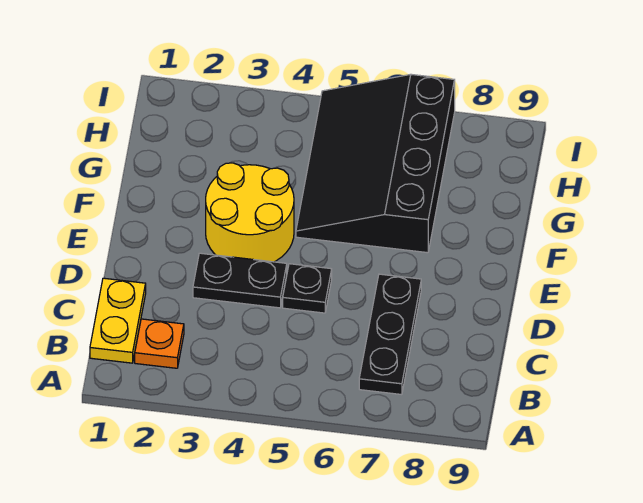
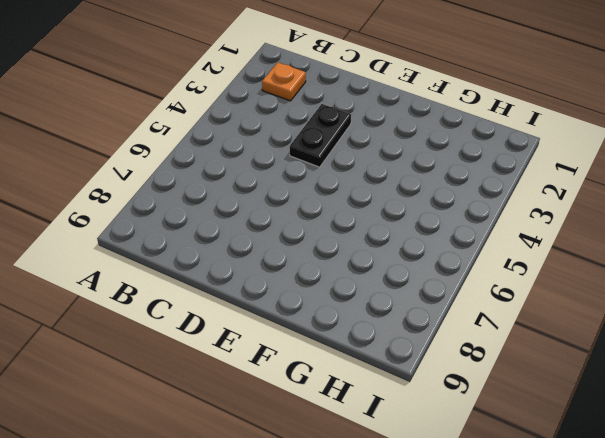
none -> yellow plate B1:C1 level 1
none -> black plate B7:D7 level 1

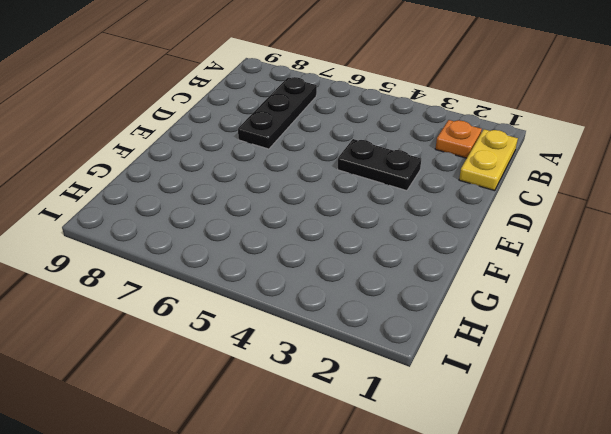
none -> black plate D5 level 1
none -> yellow round brick E3:F4 level 1

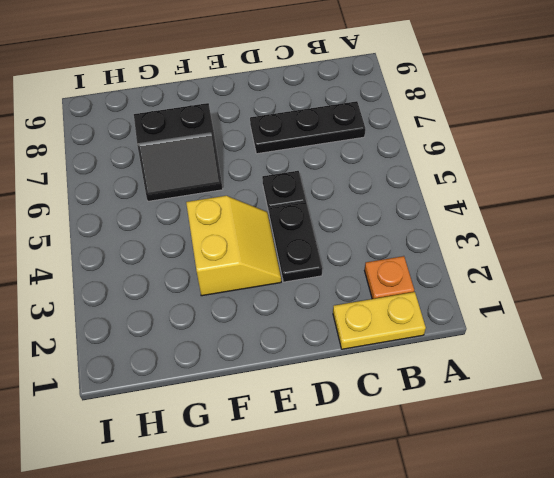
yellow slope E3:F4 level 1 top F -> yellow round brick E3:F4 level 1
black slope F6:G7 level 1 top 7 -> black slope F5:I7 level 1 top 7

